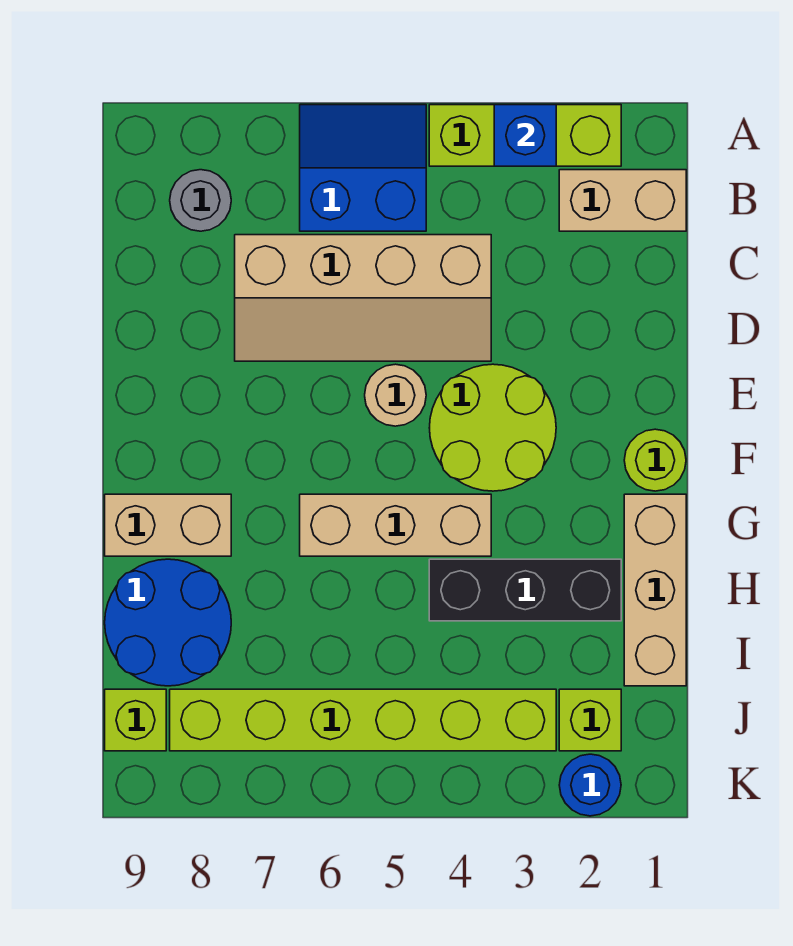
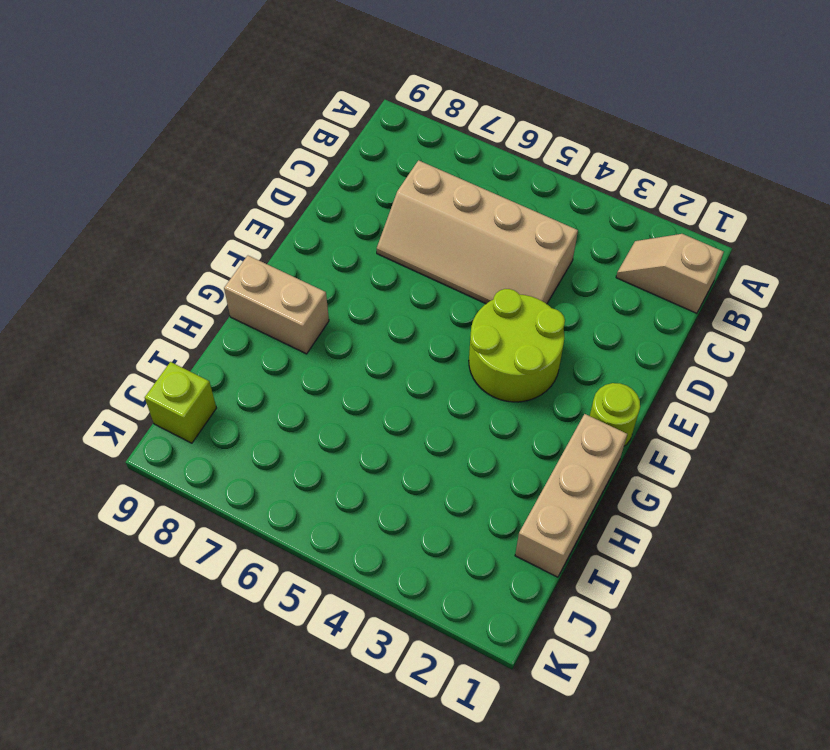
tan slope B1:B2 level 1 top 1 -> tan brick B1:B2 level 1
none -> lime brick A2:A4 level 1
none -> blue slope A5:B6 level 1 top B
none -> grey round brick B8 level 1

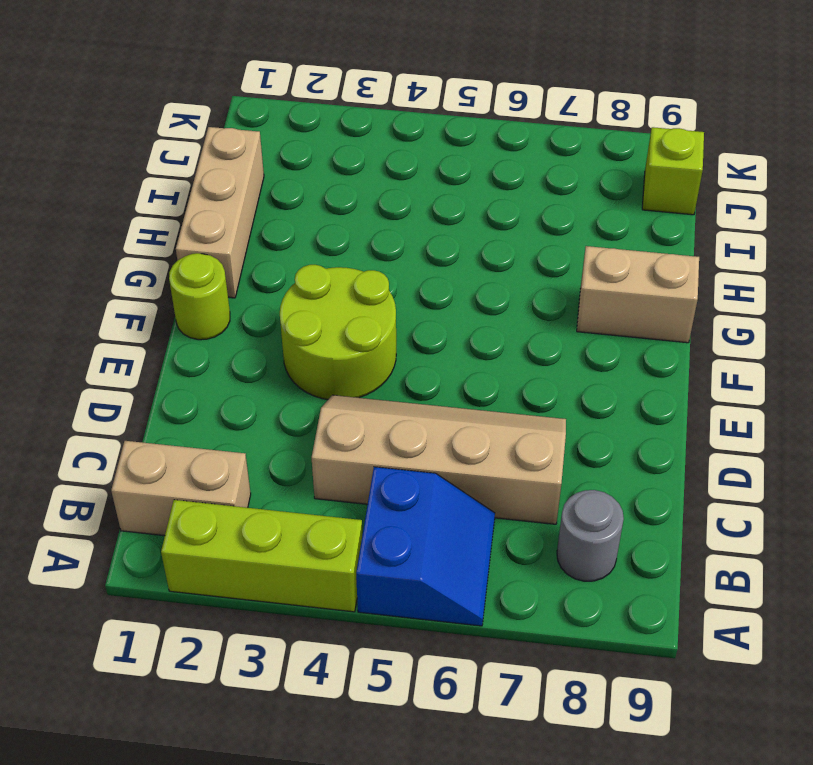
blue slope A5:B6 level 1 top 5 -> blue slope A5:B6 level 1 top B
none -> tan round brick E5 level 1
none -> tan brick G4:G6 level 1
none -> black brick H2:H4 level 1

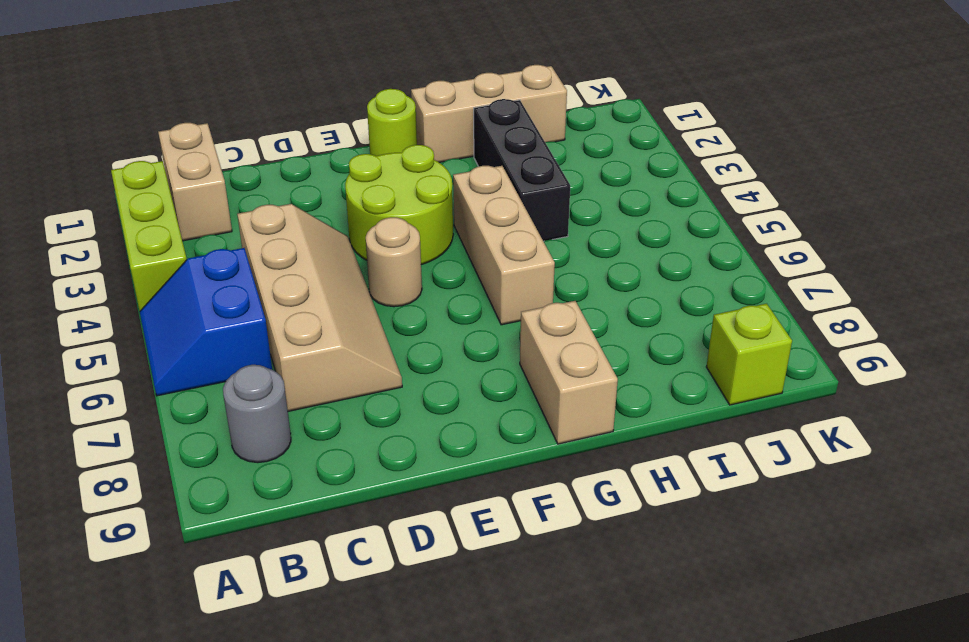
none -> blue round brick H8:I9 level 1
none -> lime brick J2 level 1
none -> lime brick J3:J8 level 1

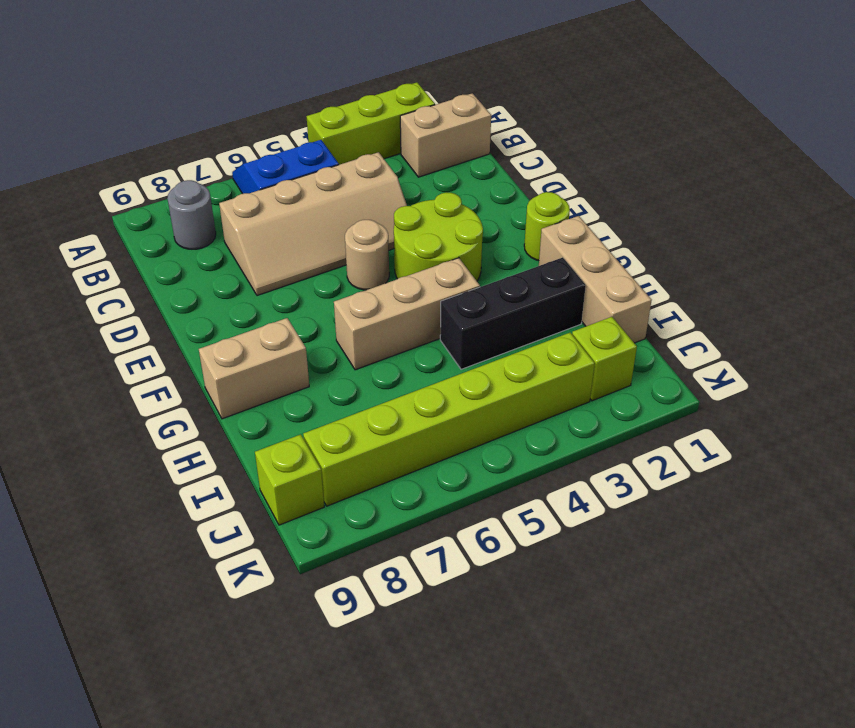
none -> blue round brick H8:I9 level 1
none -> blue round brick K2 level 1
none -> blue brick A3 level 2

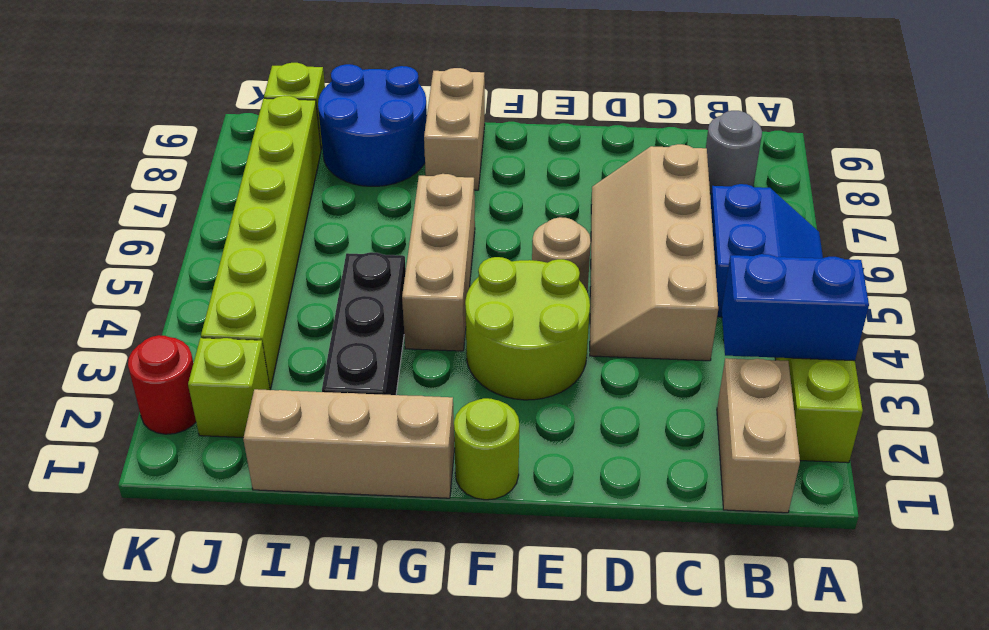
blue brick A3:B3 level 2 -> blue brick A3 level 2
red round brick K2 level 1 -> blue round brick K2 level 1

